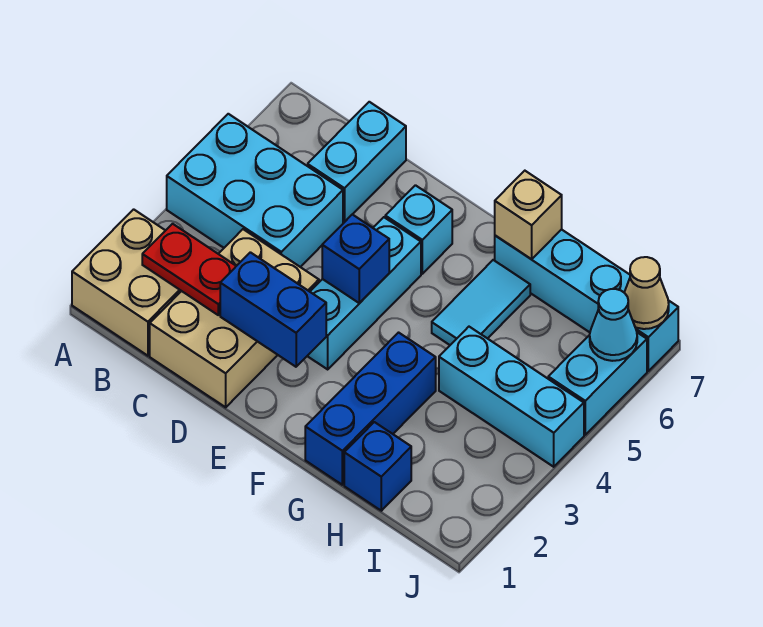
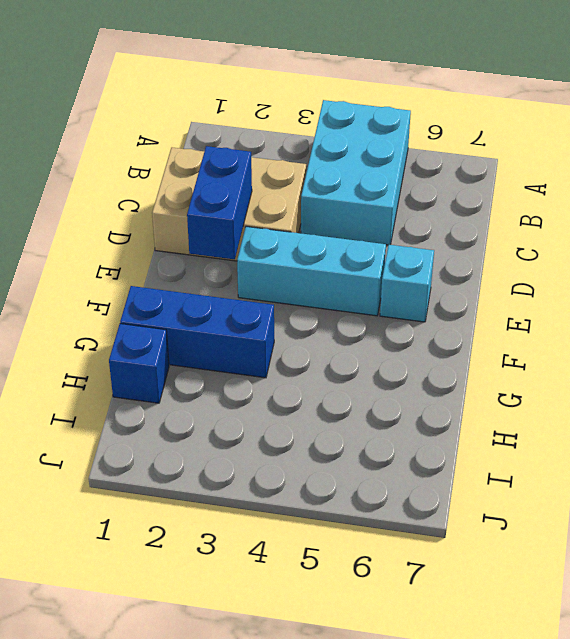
none -> tan brick A1:B2 level 1
none -> cyan brick C6:C7 level 1
none -> cyan tile G5:G6 level 1

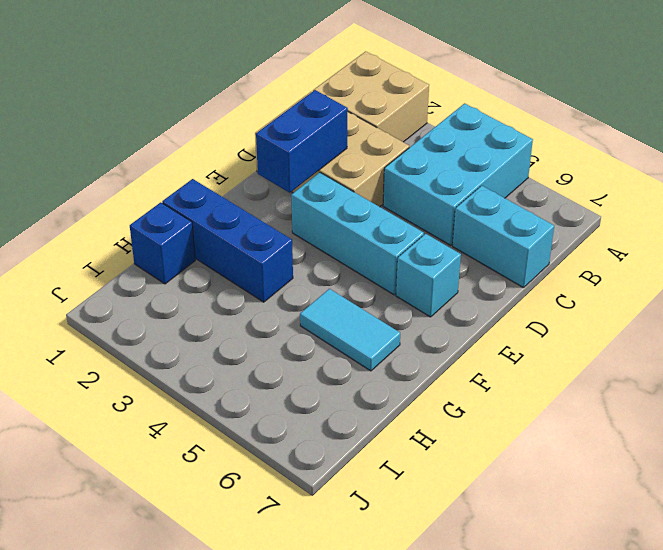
none -> cyan brick G7:J7 level 1
none -> cyan brick H4:J4 level 1
none -> cyan brick J5:J6 level 1

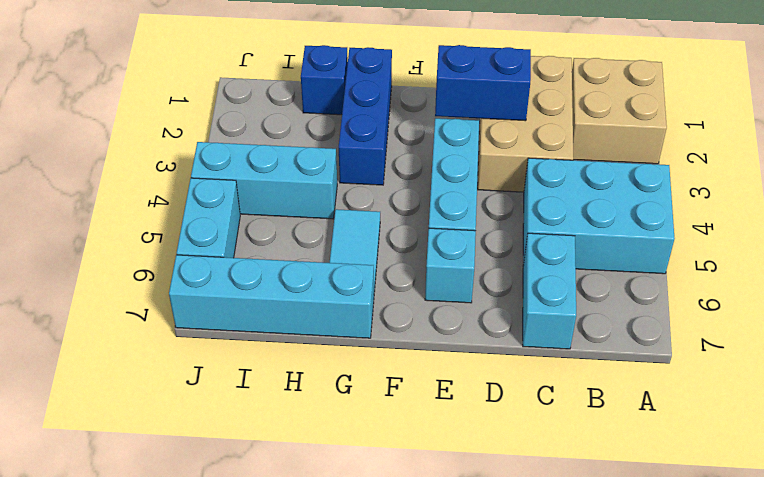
none -> red plate B2:C2 level 2
none -> blue brick E4 level 2
none -> tan brick G7 level 2

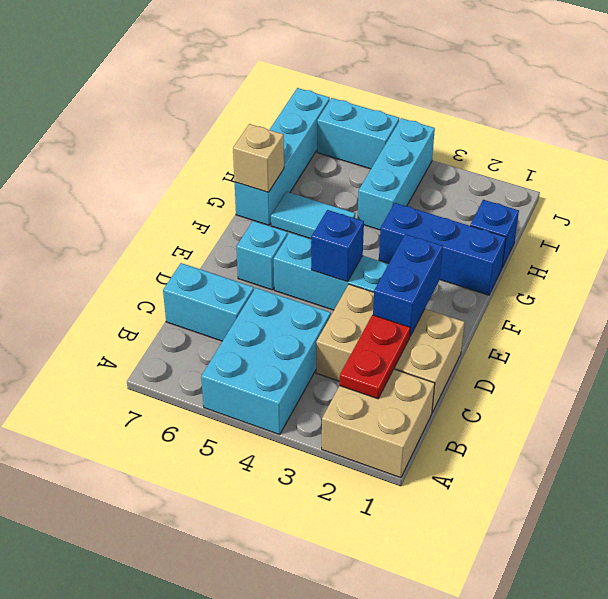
none -> cyan cone J6 level 2
none -> tan cone J7 level 2

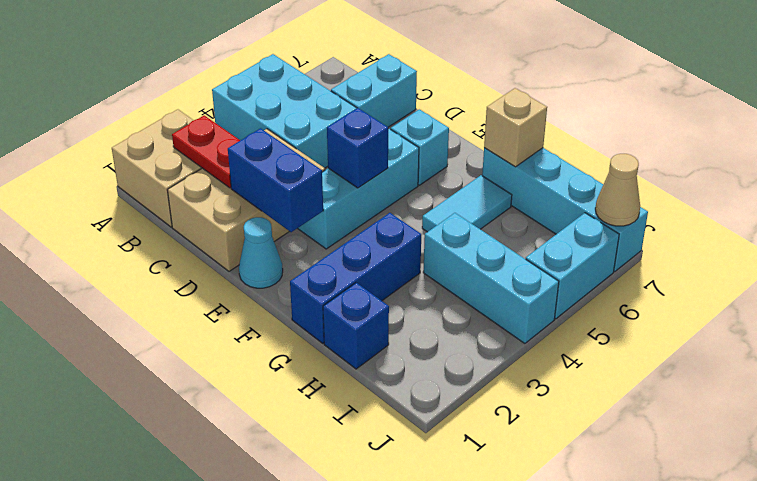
cyan cone E1 level 1 -> cyan cone J6 level 2

